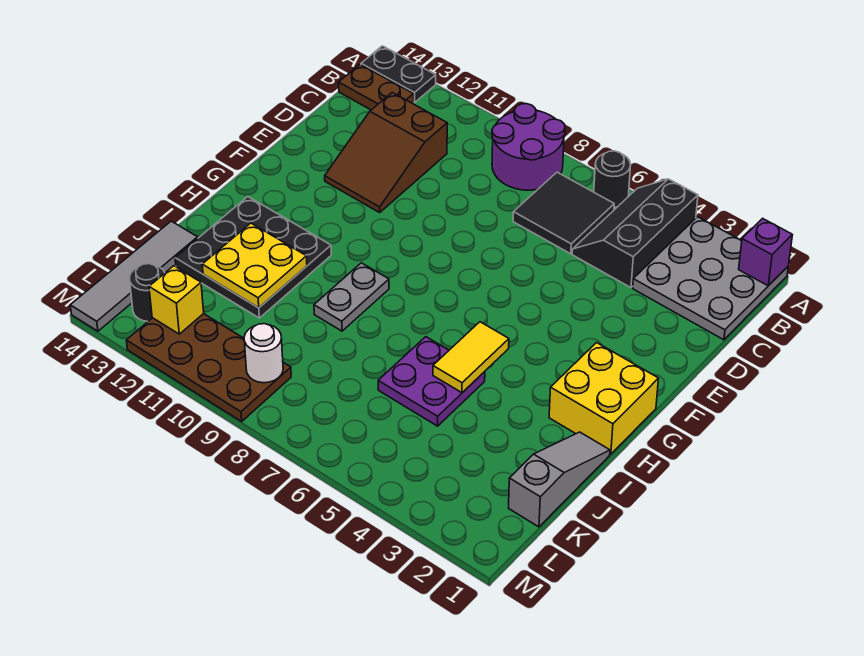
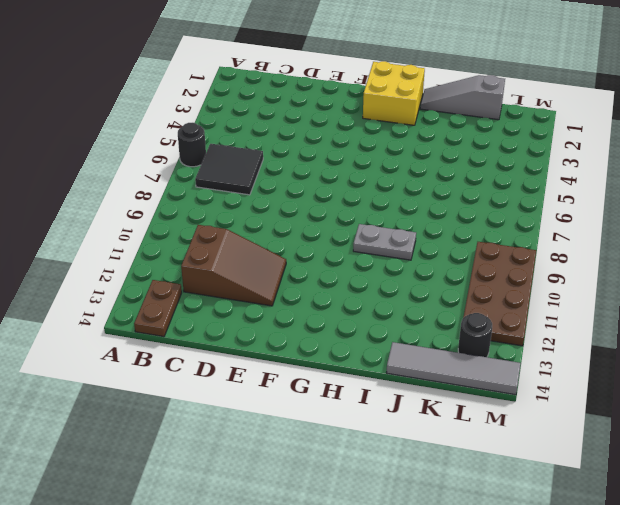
none -> grey plate A1:C3 level 1
none -> black slope A4:C5 level 1 top 4
none -> purple round brick A8:B9 level 1

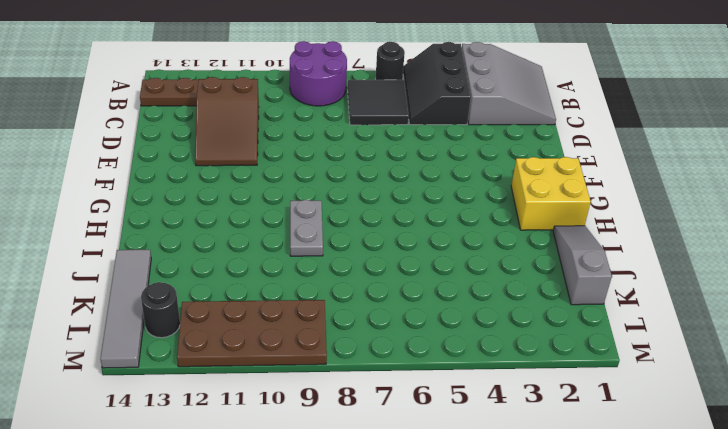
grey slope A1:C3 level 1 top 3 -> grey plate A1:C3 level 1
none -> black plate A13:A14 level 1
none -> black plate H11:J13 level 1
none -> purple plate I5:J6 level 1

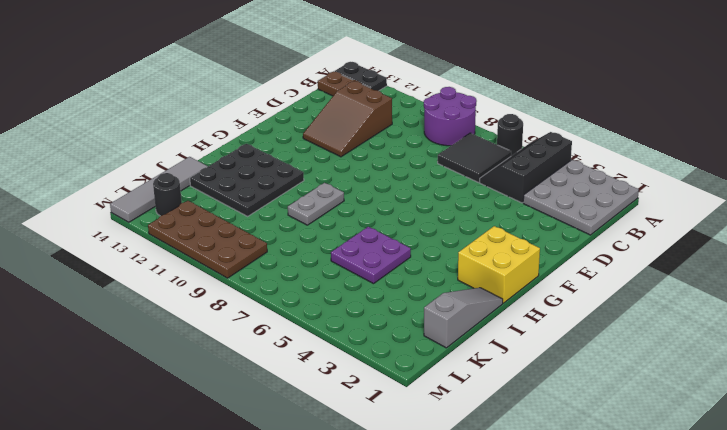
none -> purple brick A1 level 2
none -> yellow tile H5:I5 level 2
none -> yellow plate I11:J12 level 2

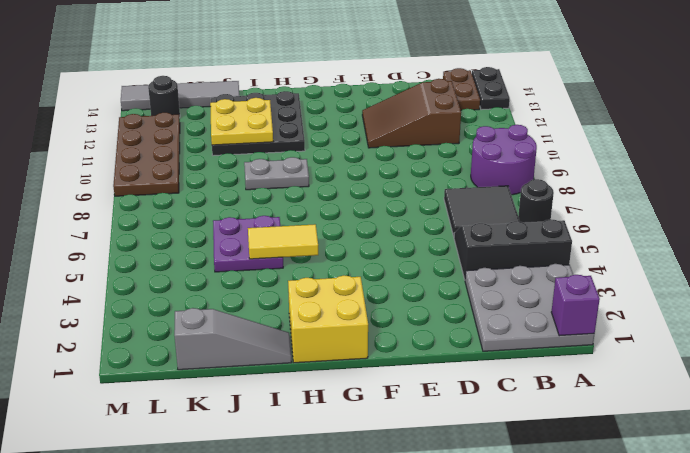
none -> white round brick L9 level 2
none -> yellow brick L12 level 2

